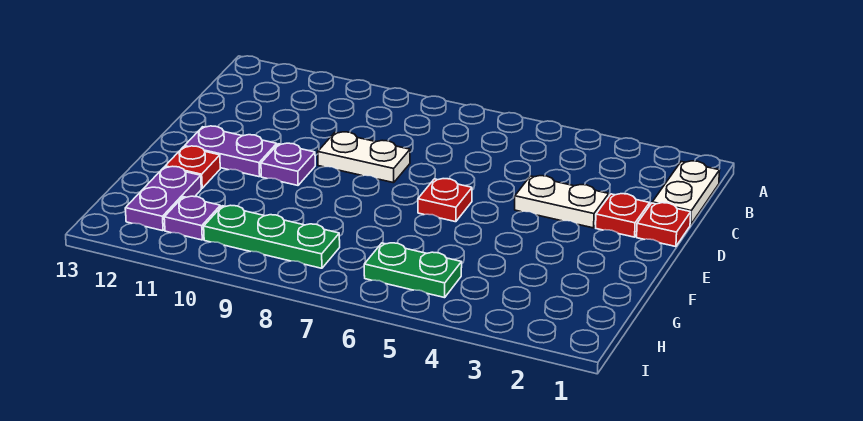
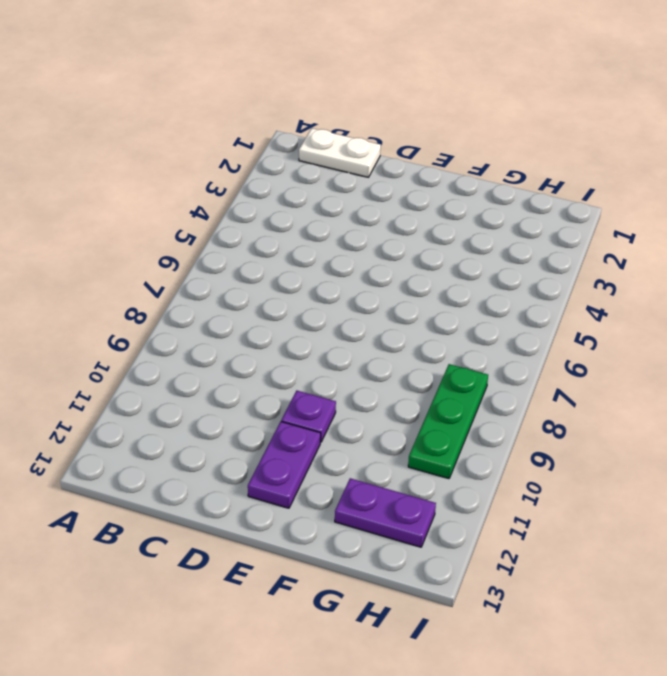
none -> red plate D1 level 1
none -> red plate D2 level 1
none -> white plate D3:D4 level 1

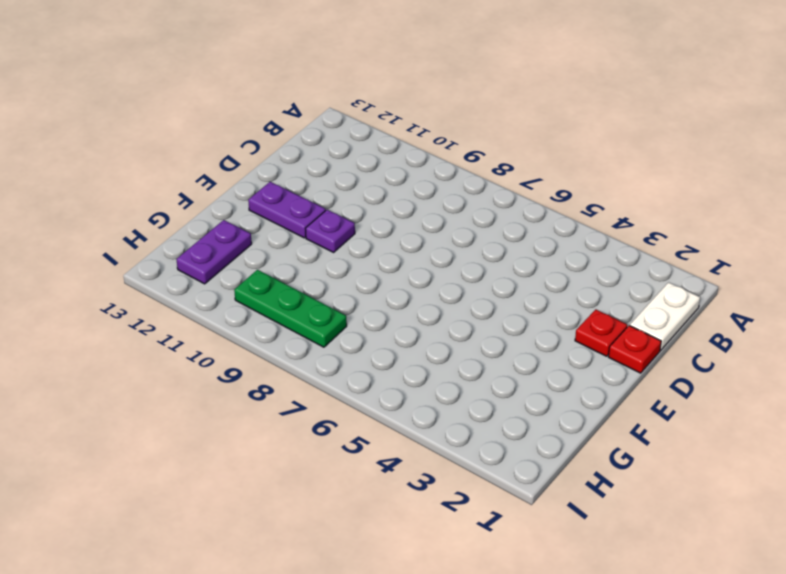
none -> white plate D3:D4 level 1
none -> white plate D8:D9 level 1
none -> red plate E6 level 1

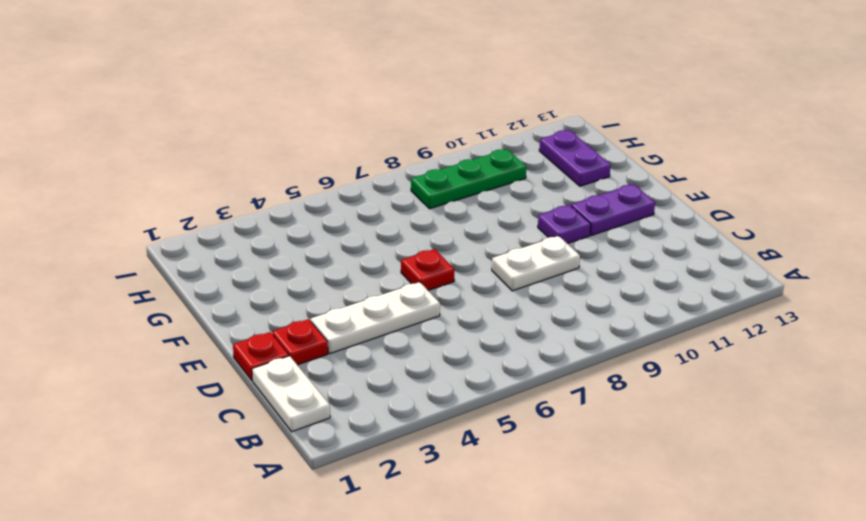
white plate D3:D5 level 1 -> white plate D3:D4 level 1
none -> red plate F12 level 1
none -> green plate H5:H6 level 1
none -> purple plate H11 level 1

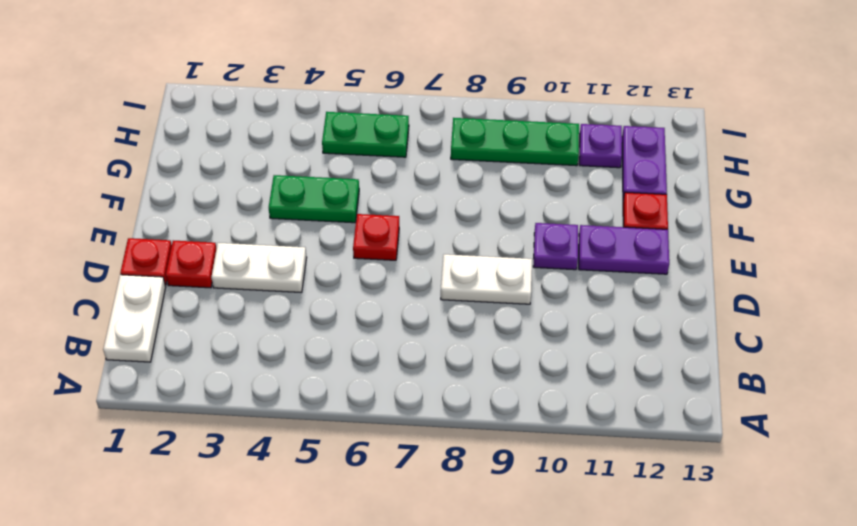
green plate F4:F5 level 1 -> none

